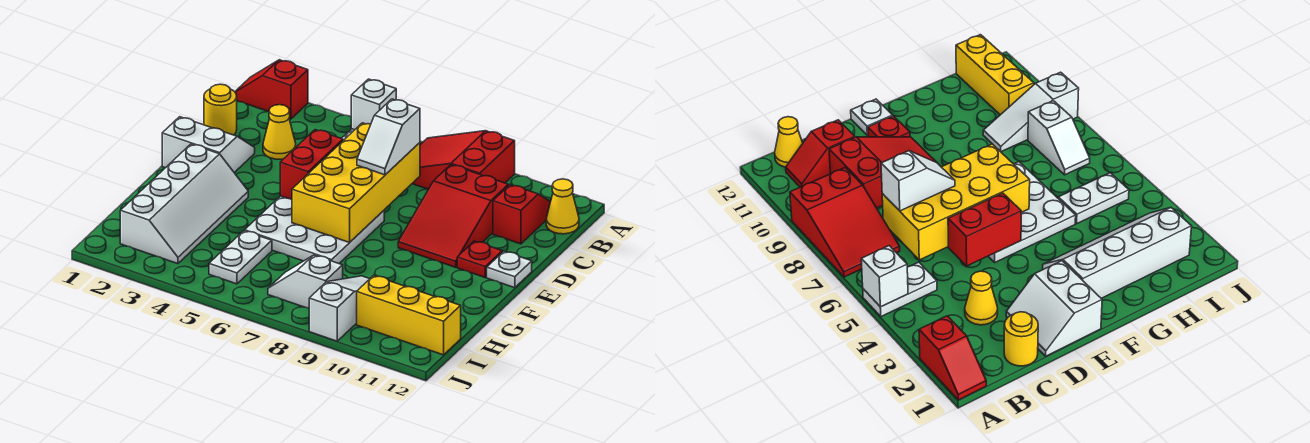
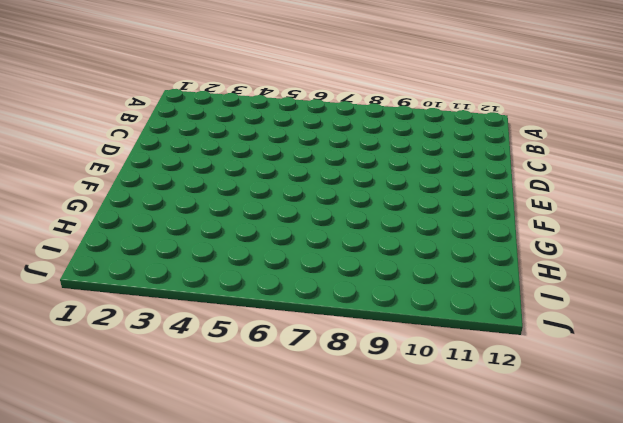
none -> red slope A1:A2 level 1 top 2
none -> white plate A5:B5 level 1
none -> red slope A7:B9 level 1 top 9

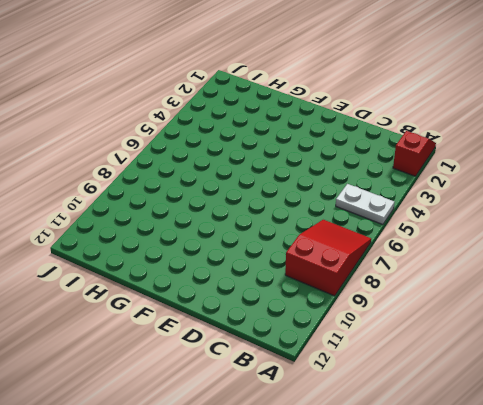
none -> red slope B11:C11 level 1 top C
none -> yellow cone B12 level 1
none -> yellow round brick C1 level 1

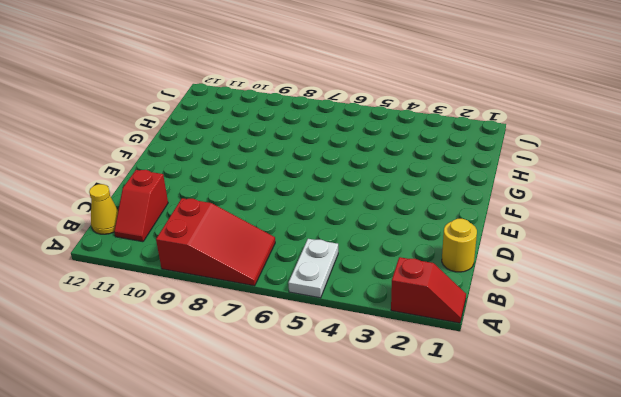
none -> yellow cone C3 level 1
none -> red slope C9:E10 level 1 top C
none -> white slope D1:E2 level 1 top E

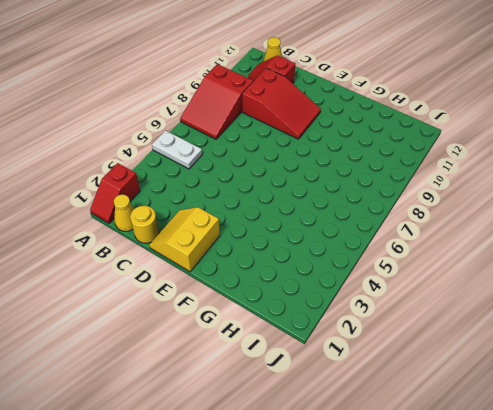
yellow cone B1 level 1 -> yellow cone C3 level 1
yellow slope D1:E2 level 1 top E -> white slope D1:E2 level 1 top E
none -> white plate E5:G7 level 1
none -> red plate E11 level 1
none -> white plate E12 level 1

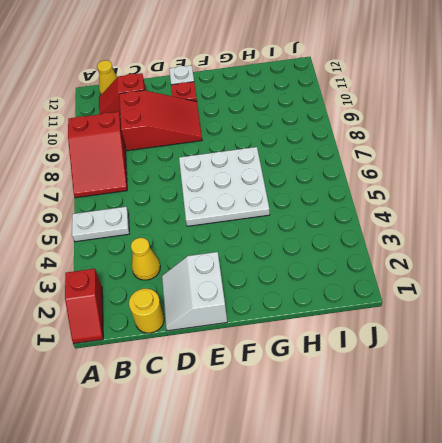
none -> white slope F2:I3 level 1 top 2
none -> white plate H5:I5 level 1
none -> white slope H9:J9 level 1 top J

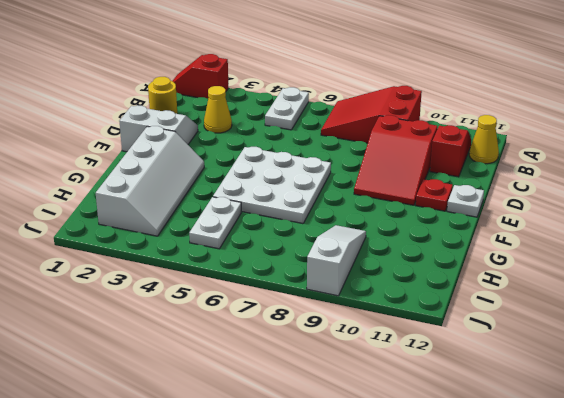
none -> white slope I7:I8 level 1 top 8
none -> yellow brick I10:I12 level 1
none -> white brick A5 level 2

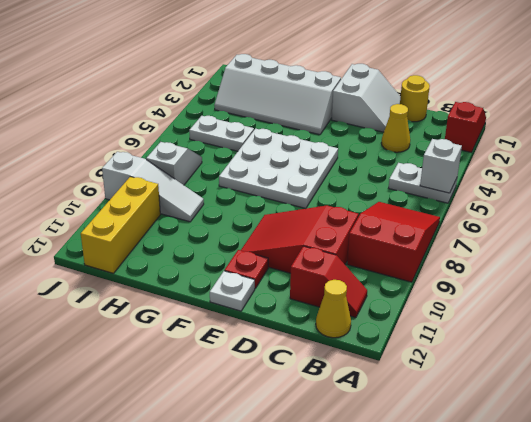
none -> yellow brick C6:F7 level 2
none -> red brick D5:E5 level 2
none -> white slope C7:D7 level 3 top C

